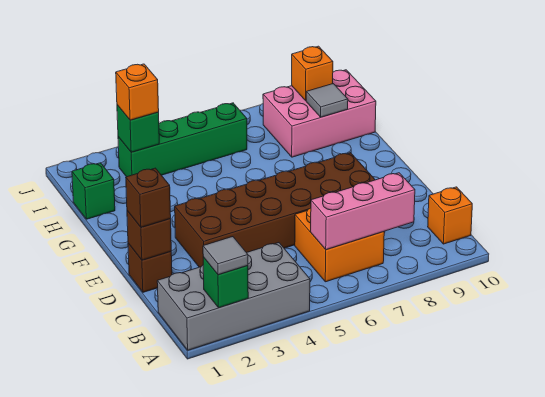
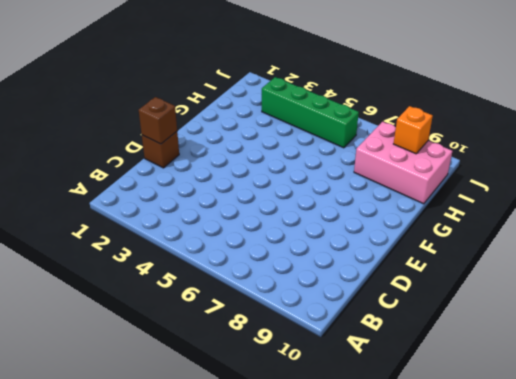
none -> grey brick A1:B4 level 1
none -> orange brick B6:C7 level 1
none -> orange brick B10 level 1

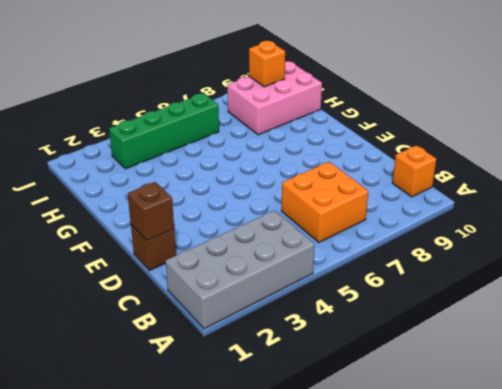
none -> brown brick D3:E8 level 1
none -> green brick H1 level 1
none -> green brick A2 level 2

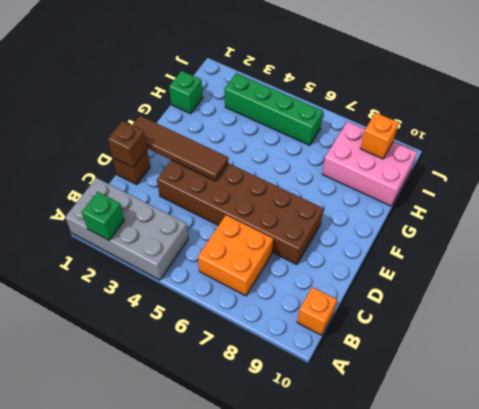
brown tile E1:E4 level 2 -> none
none -> pink brick B6:B8 level 2
none -> grey tile H9 level 2
none -> green brick I3 level 2

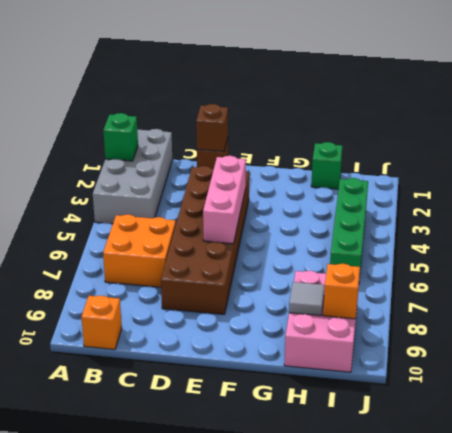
pink brick E4:E6 level 2 -> pink brick B6:B8 level 2
none -> green brick I3 level 2
none -> grey tile A2 level 3
none -> brown brick D1 level 3

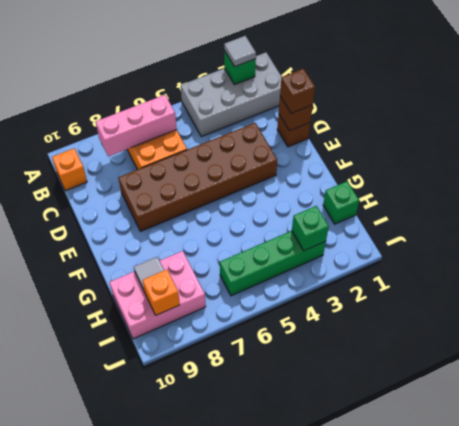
none -> orange brick I3 level 3

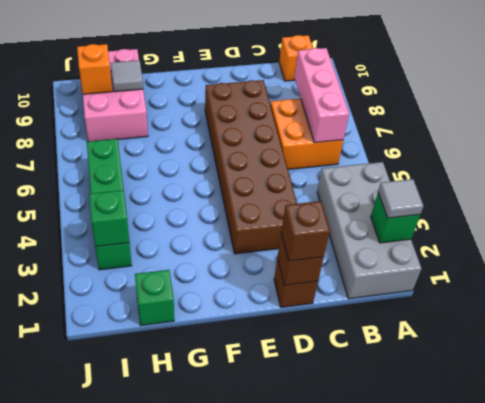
none -> orange brick I3 level 3

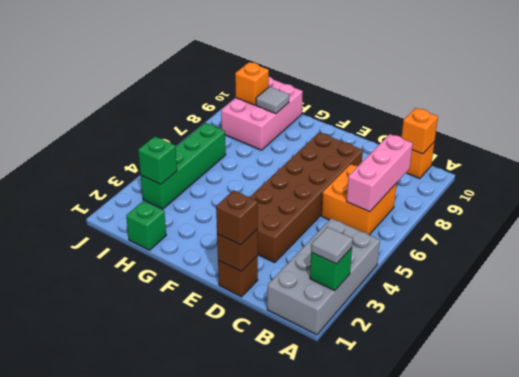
orange brick B10 level 2 -> orange brick I3 level 3

